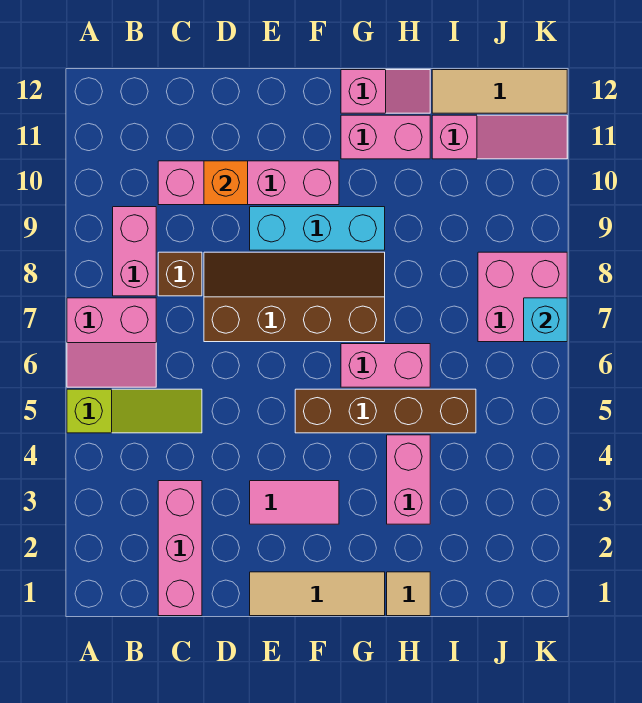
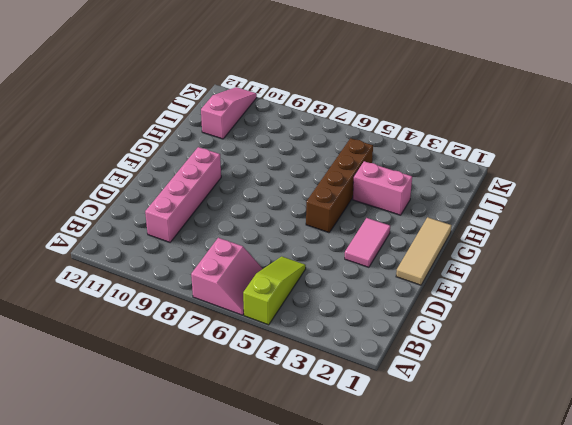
none -> pink brick B8:B9 level 1
none -> pink brick C1:C3 level 1
none -> brown brick C8 level 1

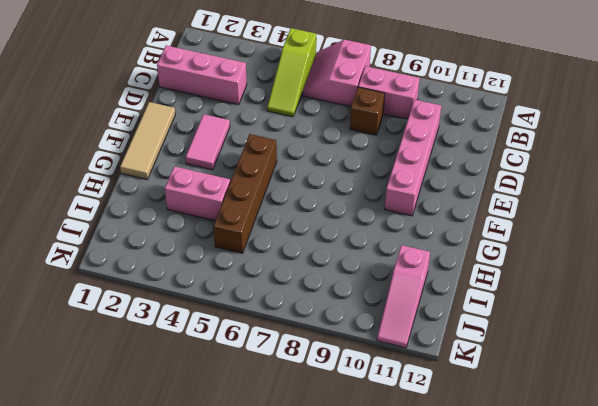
none -> brown slope D7:G8 level 1 top 7
none -> cyan brick E9:G9 level 1
none -> pink brick G6:H6 level 1

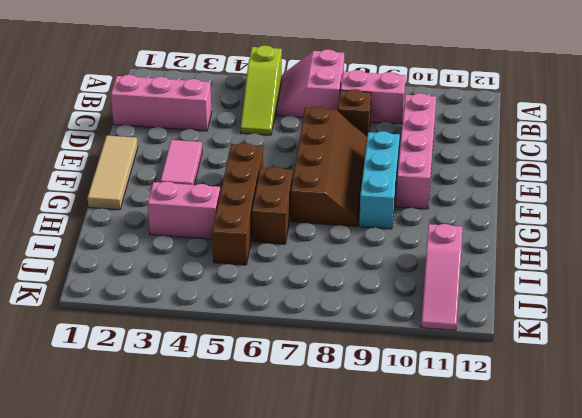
brown brick G6:H6 level 1 -> pink brick G6:H6 level 1
none -> pink brick G11:H11 level 1
none -> pink slope G12:H12 level 1 top G
none -> tan tile H1 level 1

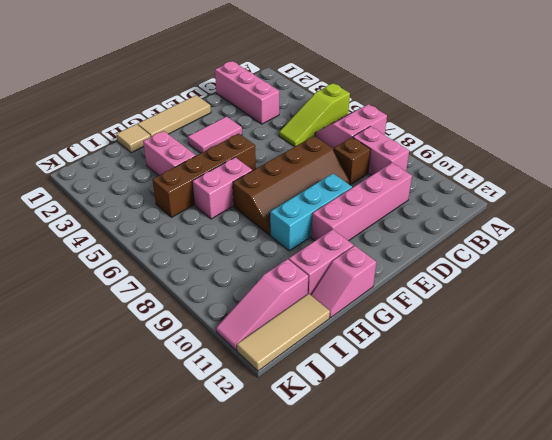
none -> pink brick J7:K8 level 1
none -> orange brick D10 level 2
none -> cyan brick K7 level 2

